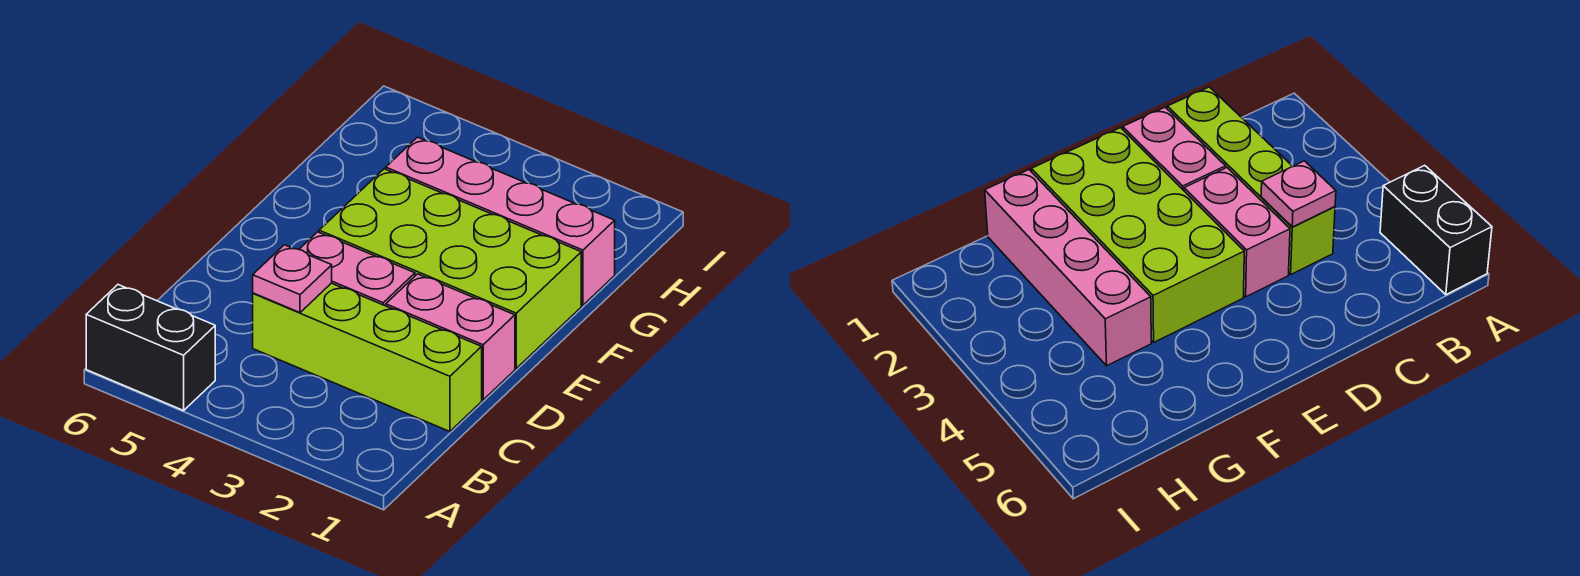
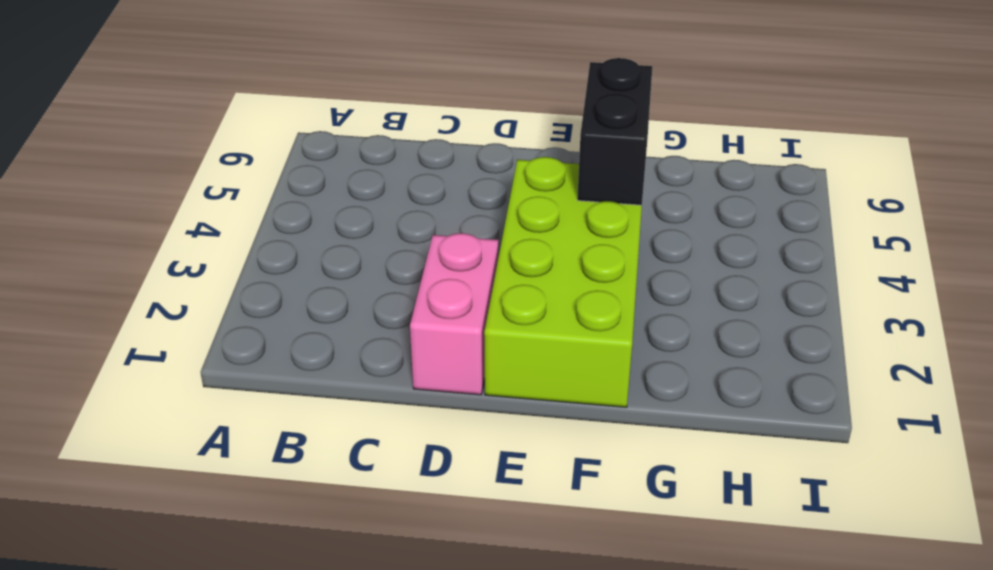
black brick F4:F5 level 2 -> black brick A5:A6 level 1
none -> lime brick C1:C4 level 1
none -> pink brick D3:D4 level 1

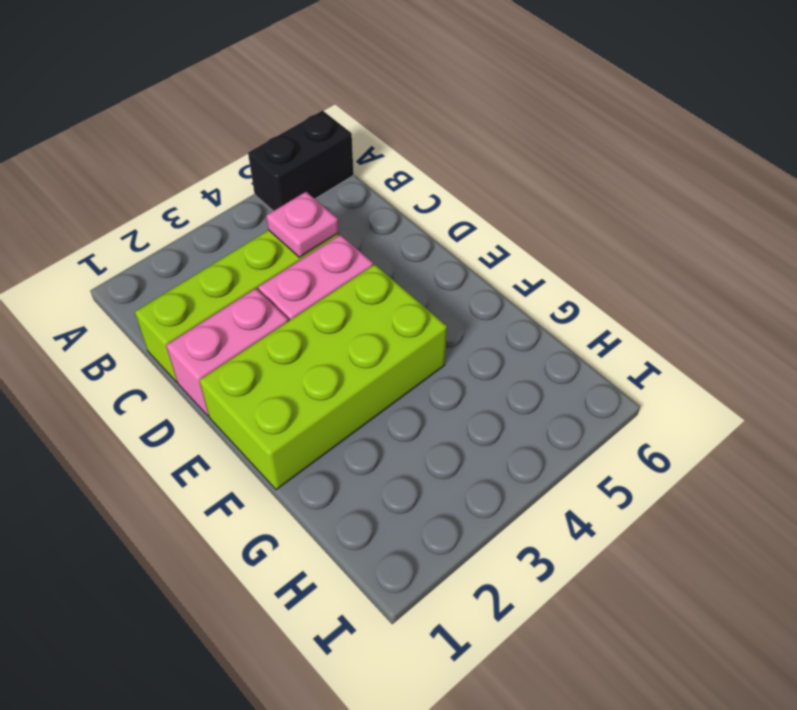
none -> pink brick G1:G4 level 1

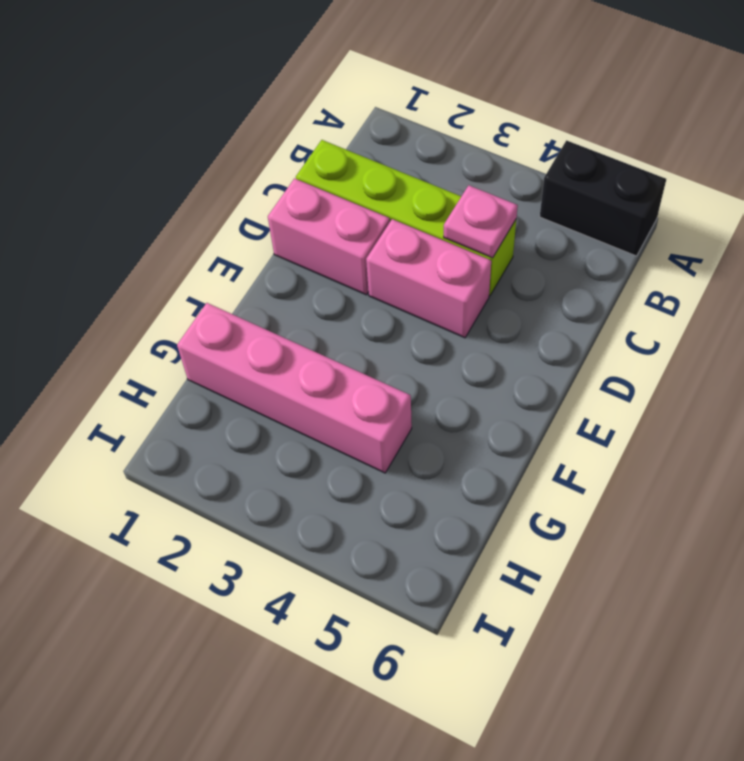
none -> lime brick E1:F4 level 1

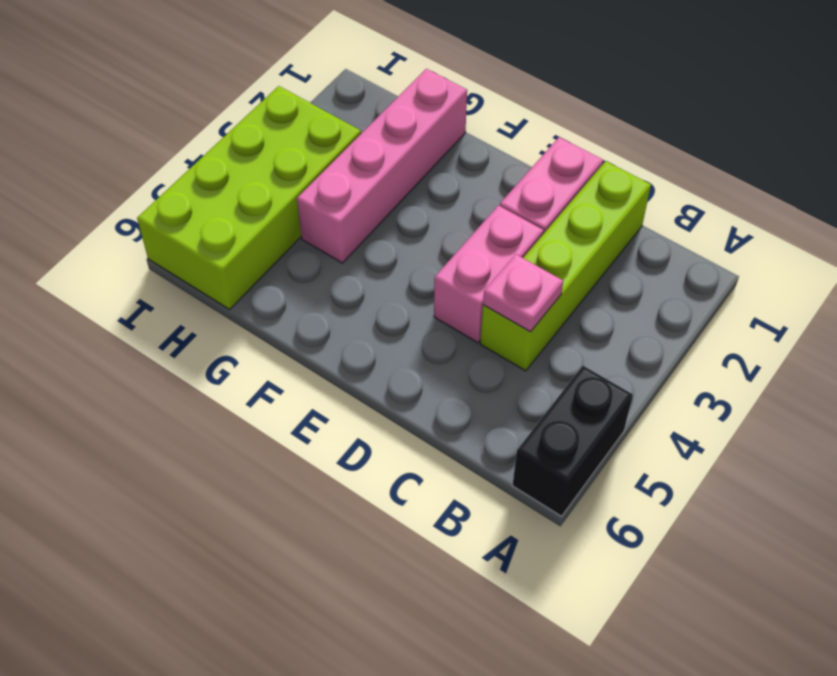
lime brick H3:I6 level 1 -> lime brick E1:F4 level 1

